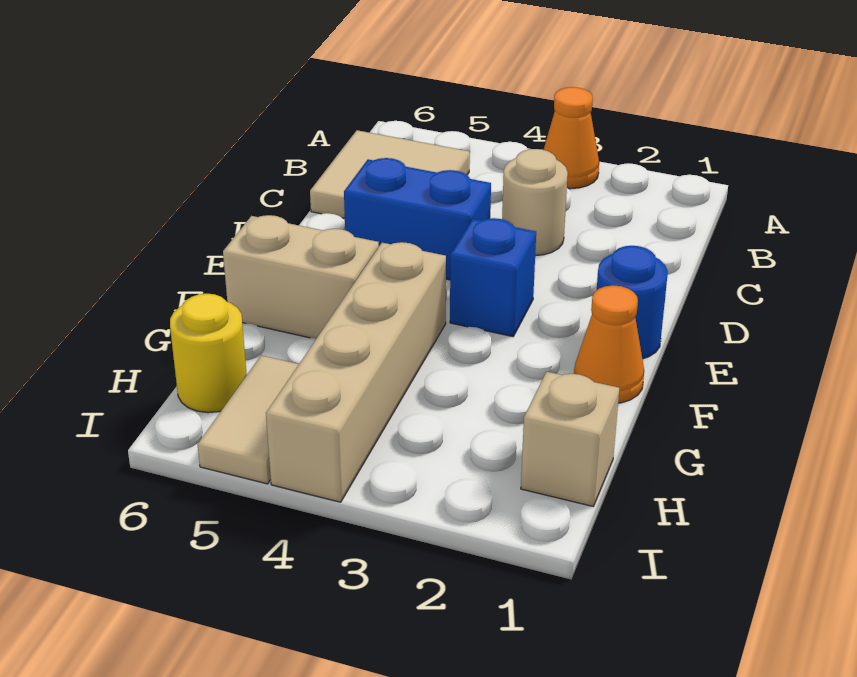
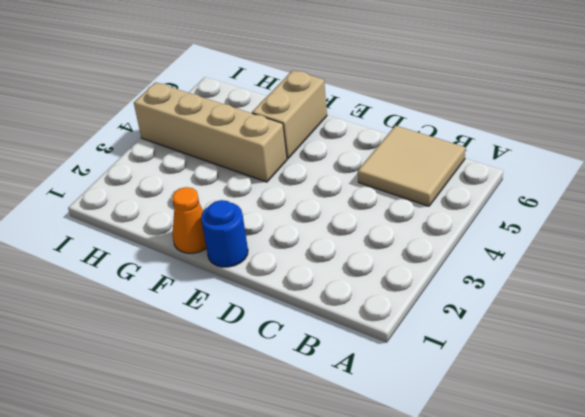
none -> orange cone A3 level 1
none -> tan round brick C3 level 1
none -> blue brick D4:D5 level 1

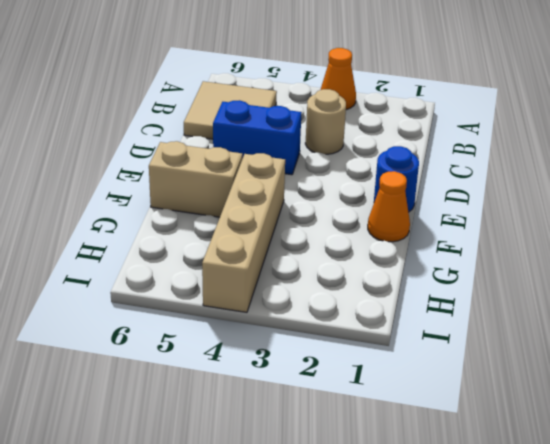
none -> blue brick E3 level 1
none -> tan brick H1 level 1
none -> tan tile H5:I5 level 1

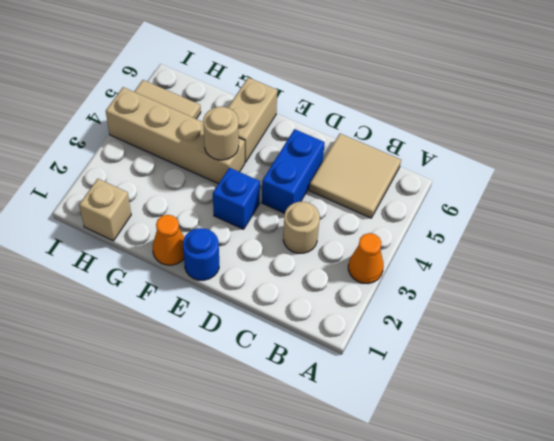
tan round brick F4 level 2 -> none
none -> yellow round brick H6 level 1

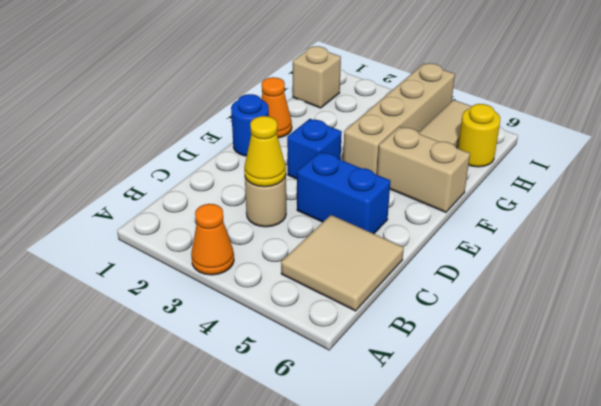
yellow cone C3 level 2 -> none

